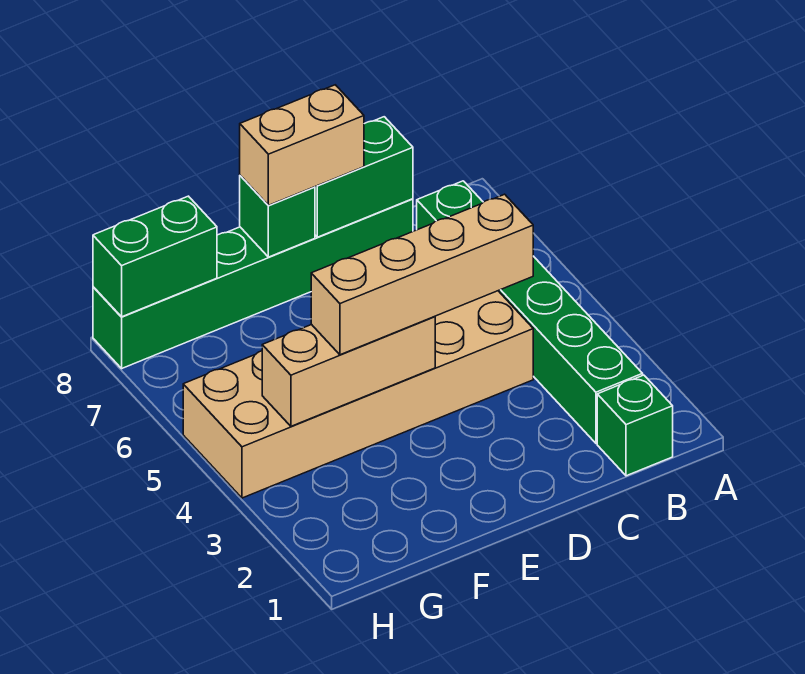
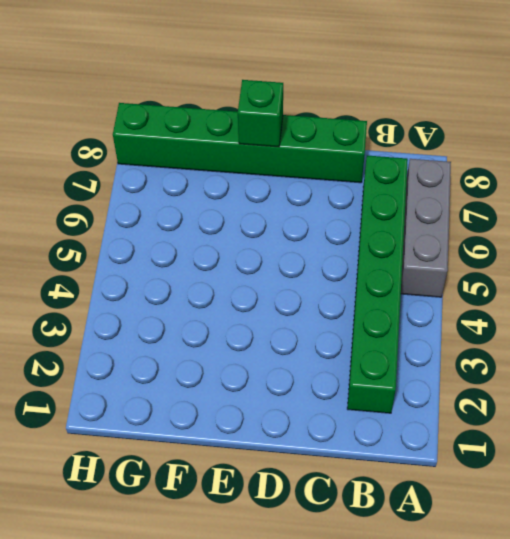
grey brick A5:A7 level 1 -> none
none -> green brick B1 level 1
none -> tan brick C4:H5 level 1

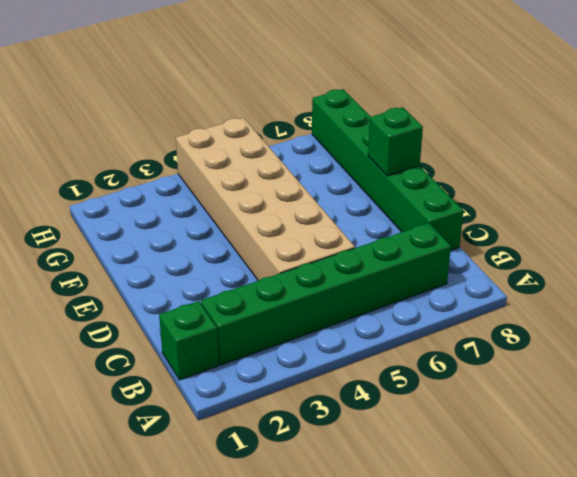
none -> green brick C8:D8 level 2
none -> tan brick E4:G4 level 2

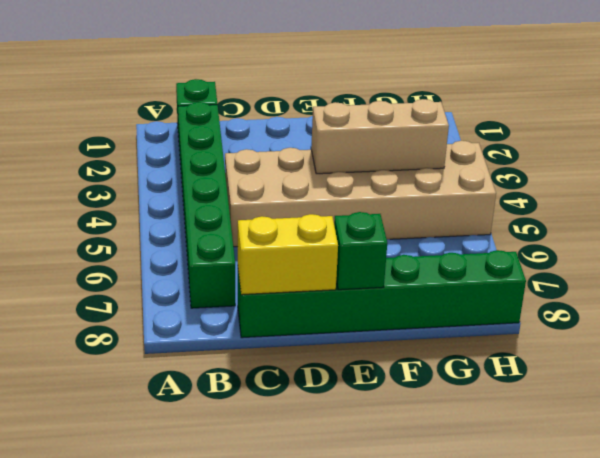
yellow brick C8:D8 level 2 -> green brick C8:D8 level 2
none -> green brick G8:H8 level 2
none -> tan brick C4:F4 level 3

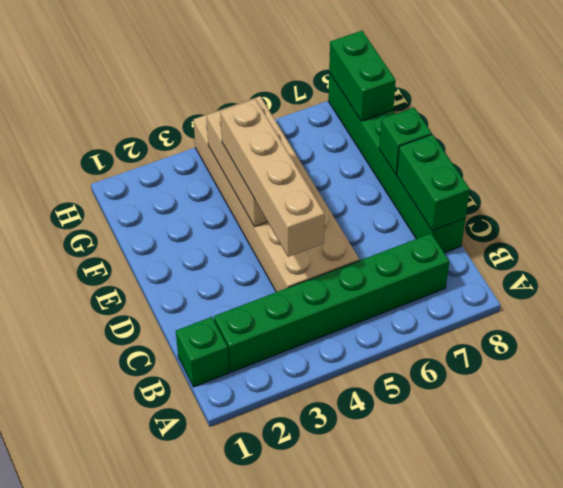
none -> tan brick D8:E8 level 3

